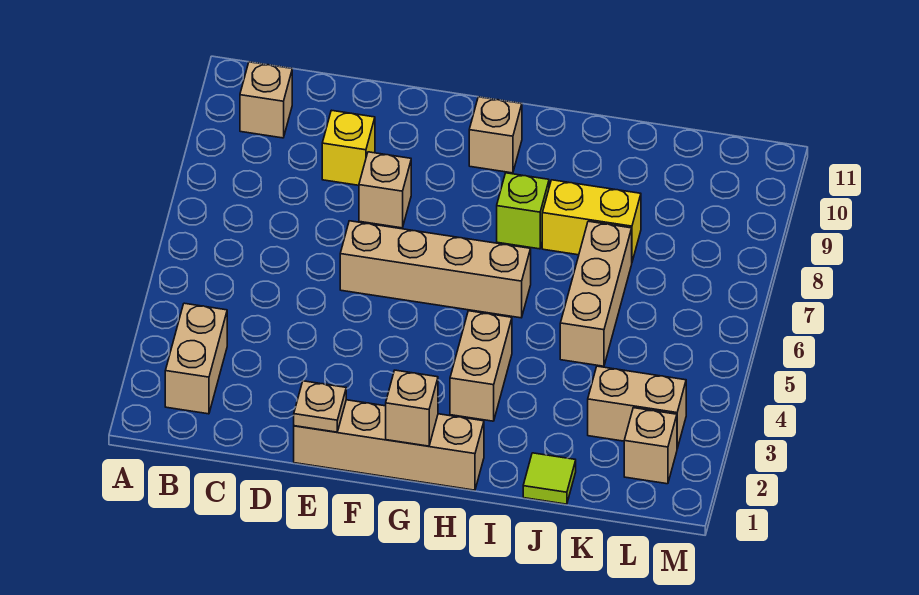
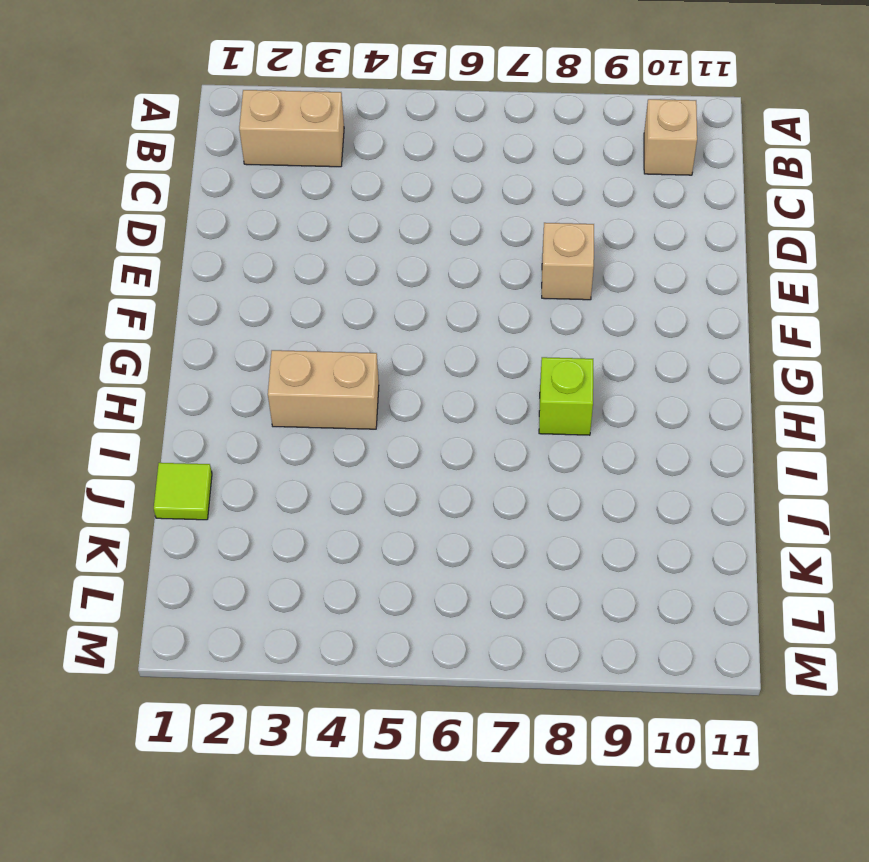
none -> yellow brick D9 level 1
none -> tan brick E1:H1 level 1
none -> tan brick E6:H6 level 1

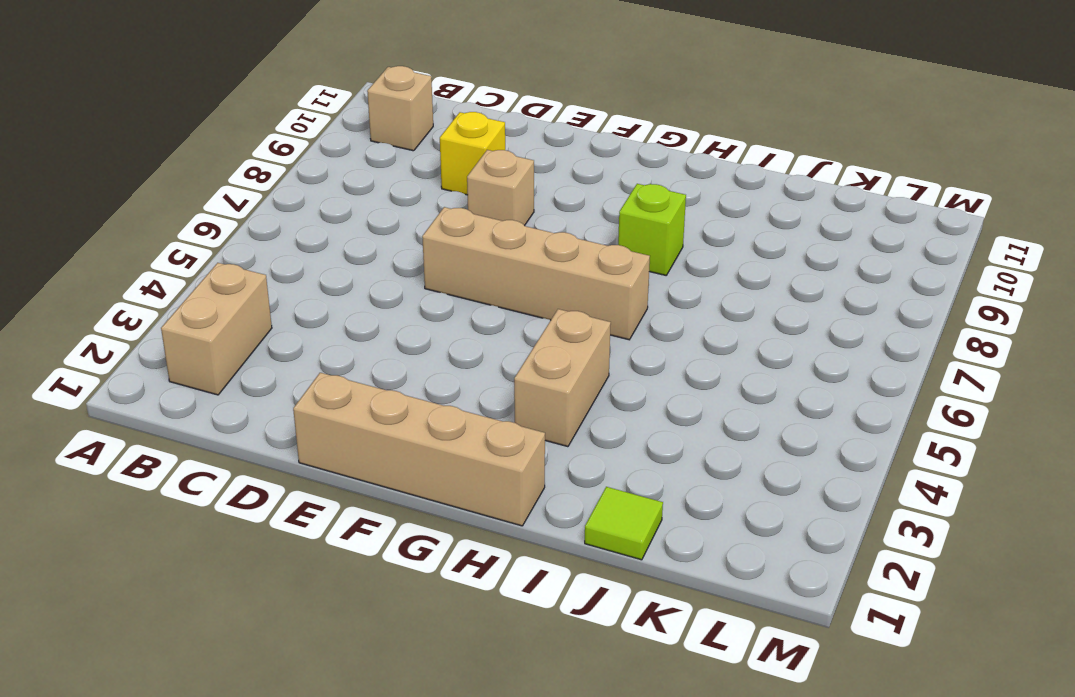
none -> tan brick G10 level 1
none -> yellow brick I8:J8 level 1
none -> tan brick J5:J7 level 1

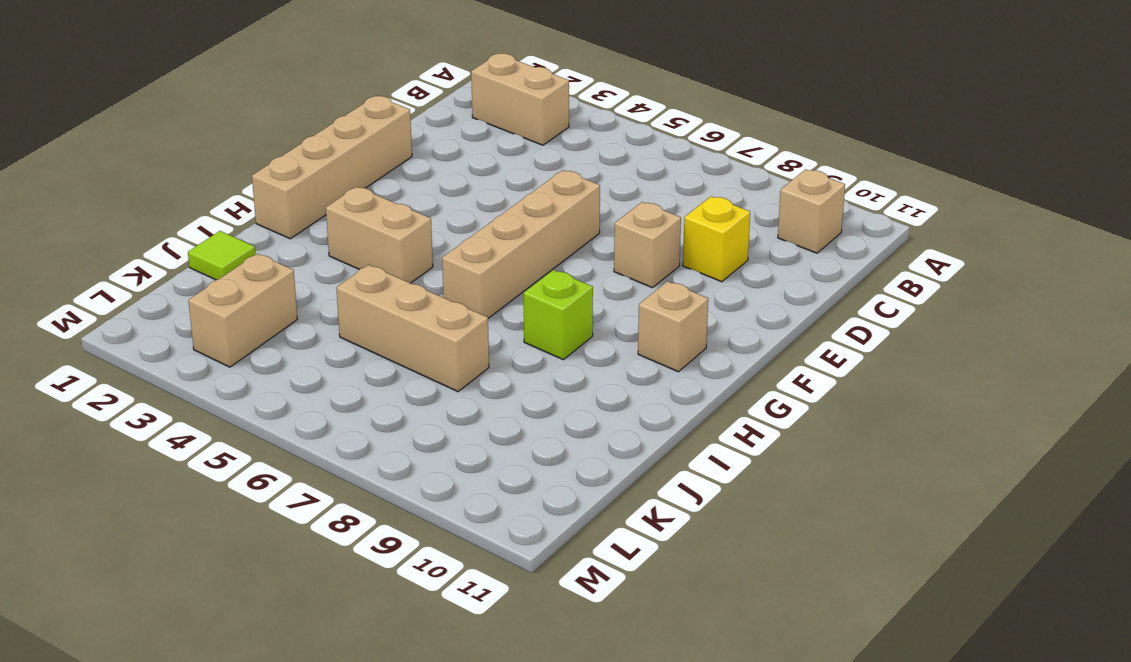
none -> yellow brick I8:J8 level 1
none -> tan brick L2 level 1
none -> tan plate E1 level 2

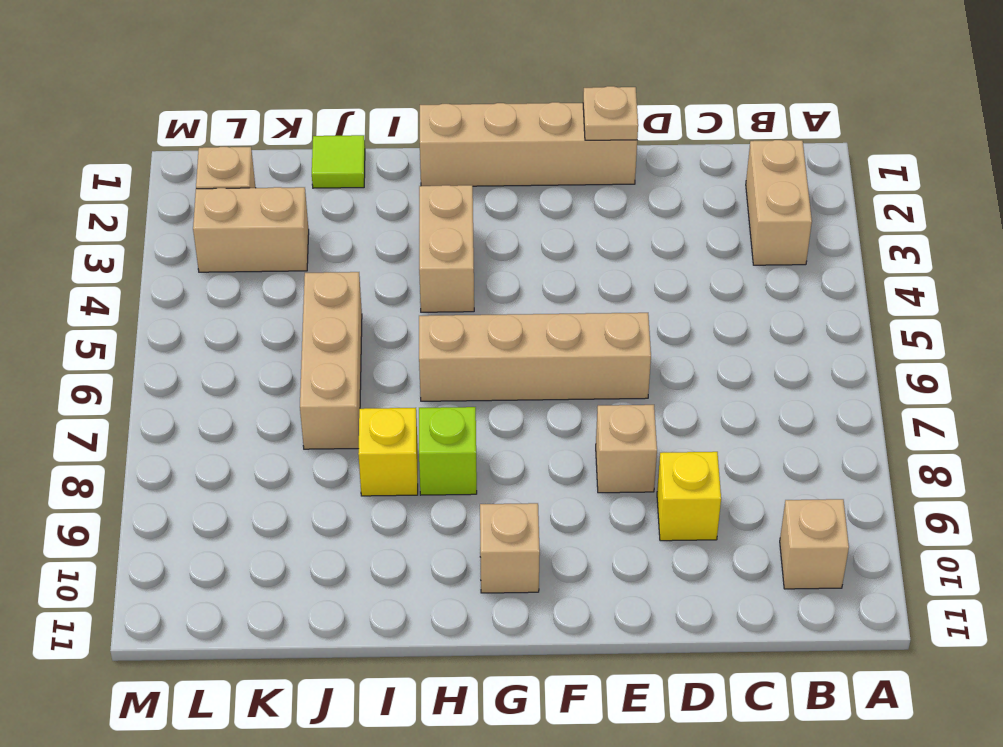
yellow brick I8 level 1 -> yellow brick I8:J8 level 1
none -> tan brick G1 level 2

